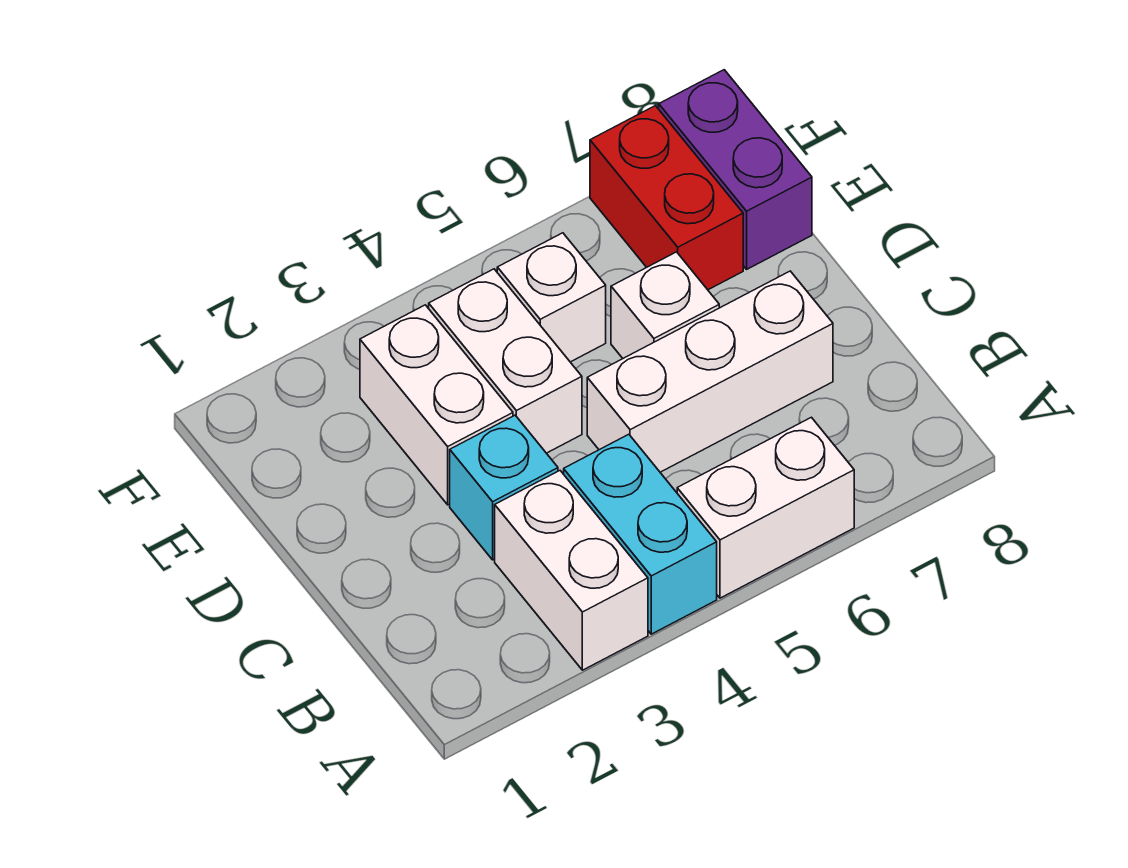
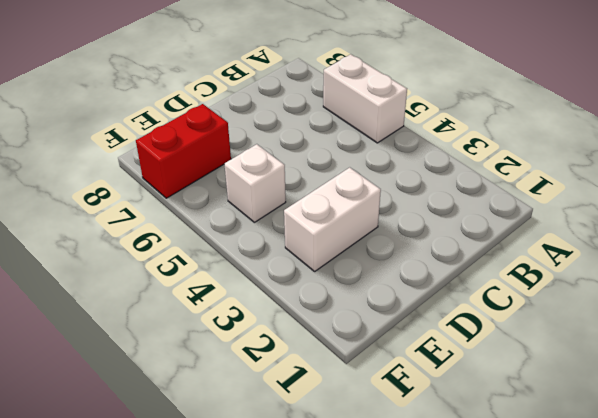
none -> white brick A3:B3 level 1
none -> cyan brick A4:B4 level 1

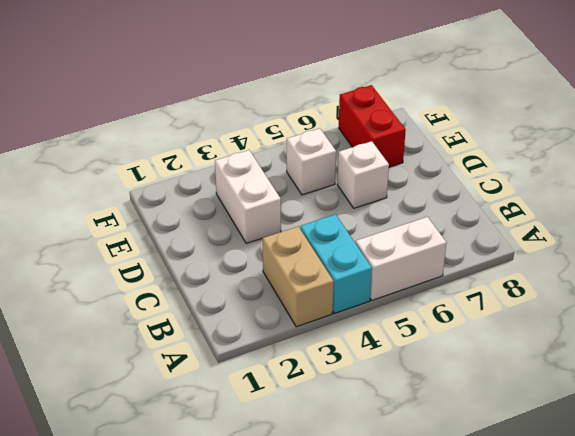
tan brick A3:B3 level 1 -> white brick A3:B3 level 1
none -> cyan brick C3 level 1
none -> white brick C5:C7 level 1

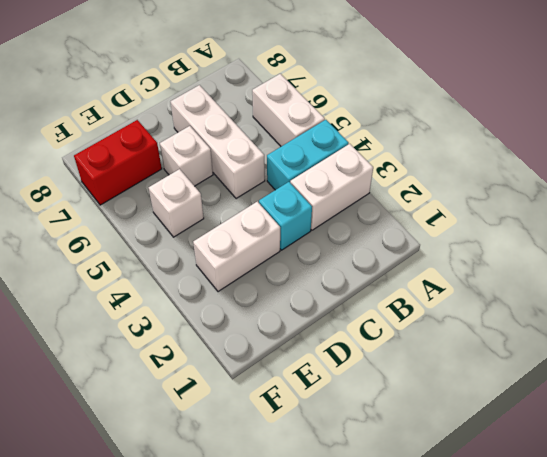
none -> white brick D4:E4 level 1
none -> purple brick E8:F8 level 1

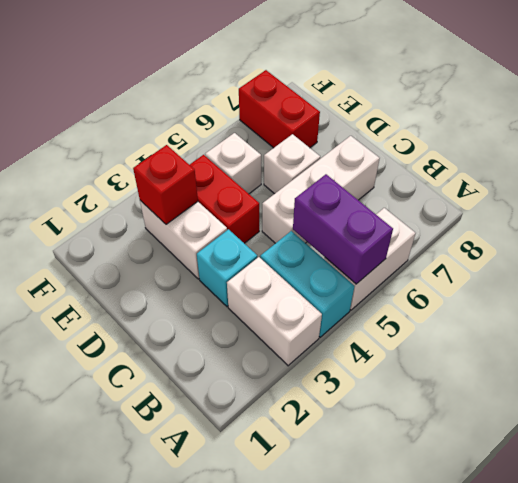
purple brick A5:B5 level 2 -> purple brick E8:F8 level 1
red brick D4:E4 level 1 -> white brick D4:E4 level 1
red brick E3 level 2 -> none

